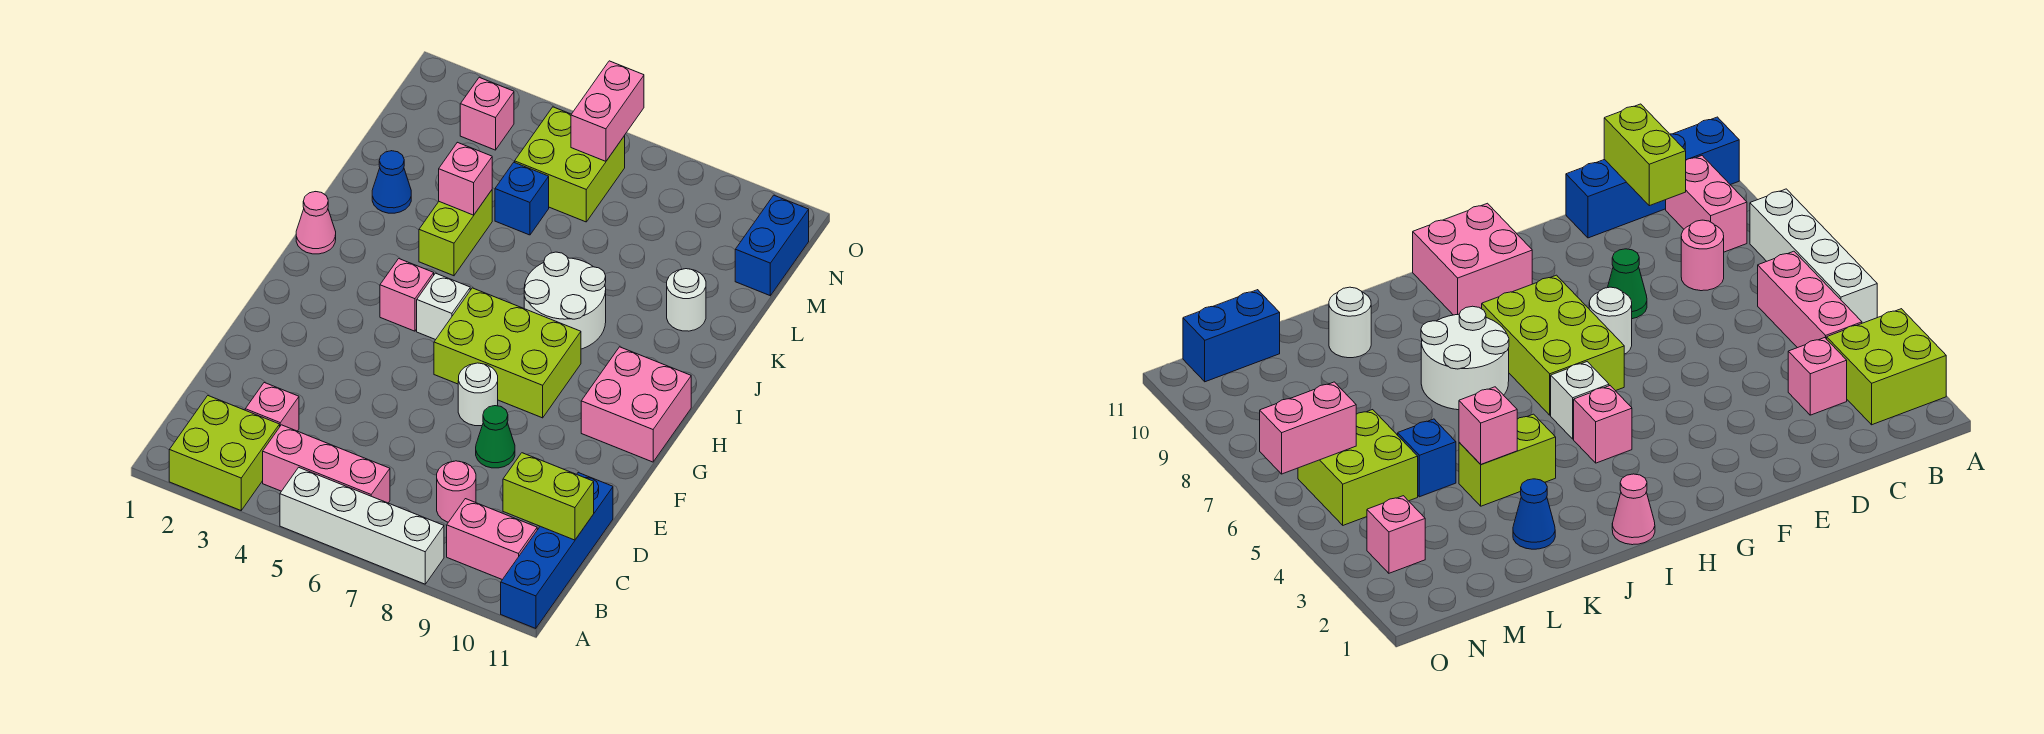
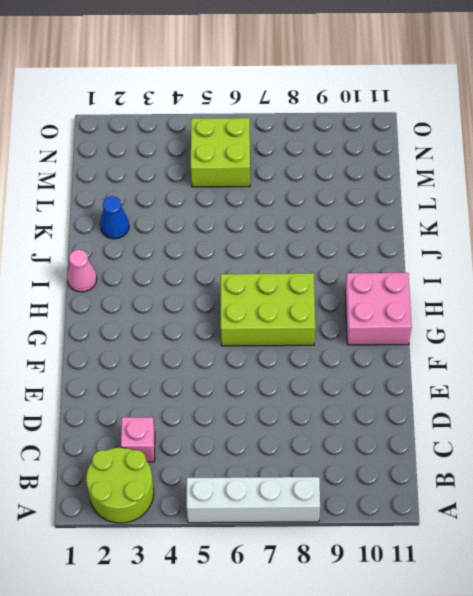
lime round brick A2:B3 level 1 -> lime brick A2:B3 level 1
none -> blue brick A11:D11 level 1
none -> pink brick B4:B6 level 1
none -> pink brick B9:B10 level 1

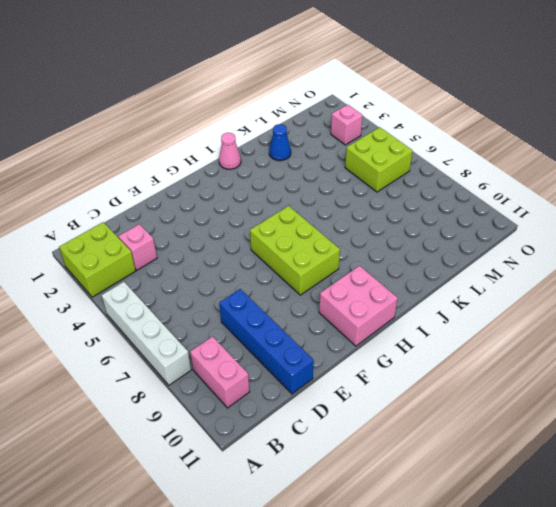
blue brick D8:D11 level 1 -> blue brick A11:D11 level 1
none -> pink brick B4:B6 level 1
none -> pink round brick C8 level 1
none -> green cone E8 level 1

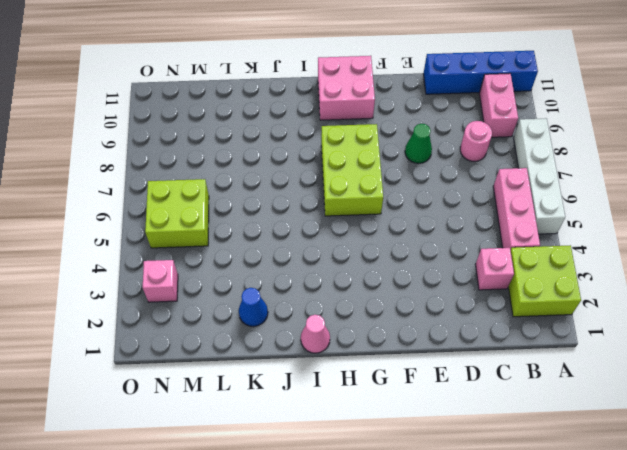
none -> white round brick F7 level 1
none -> pink brick H4 level 1
none -> white brick H5 level 1

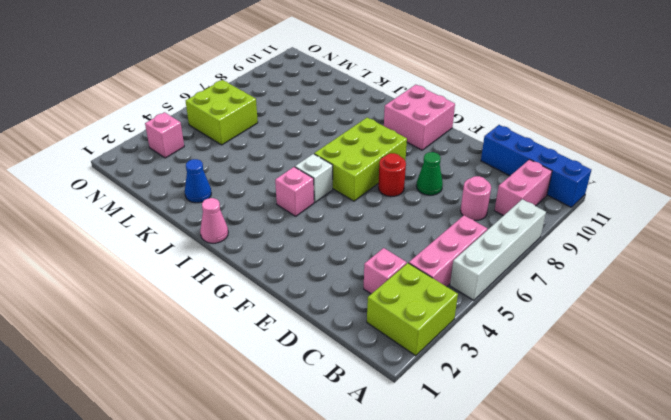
red round brick F7 level 1 -> white round brick F7 level 1
none -> white round brick I7:J8 level 1
none -> lime brick J4:K4 level 1
none -> white round brick K10 level 1

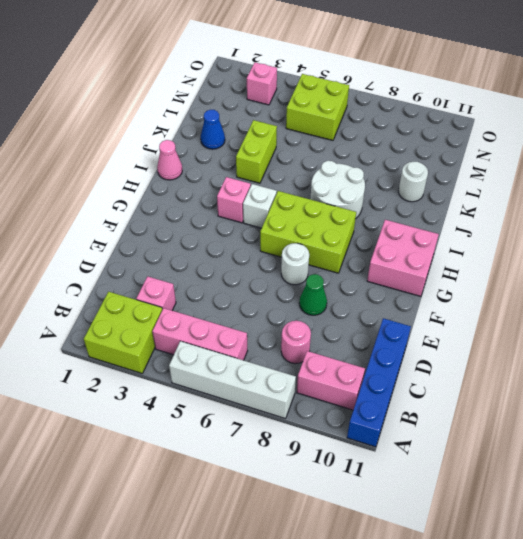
none -> blue brick L5 level 1
none -> blue brick M11:N11 level 1
none -> lime brick C10:C11 level 2

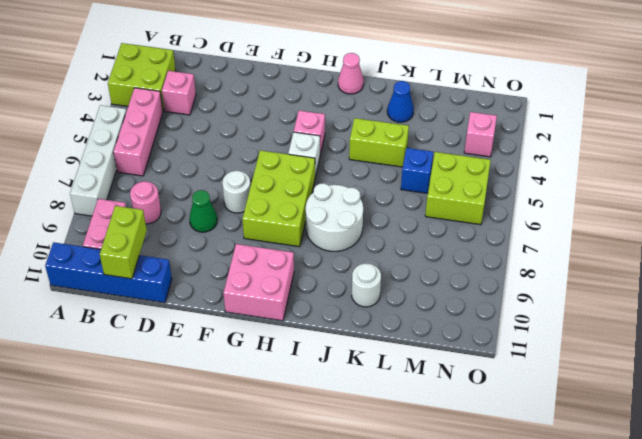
none -> blue brick M11:N11 level 1
none -> pink brick K4 level 2
none -> pink brick N6:O6 level 2

